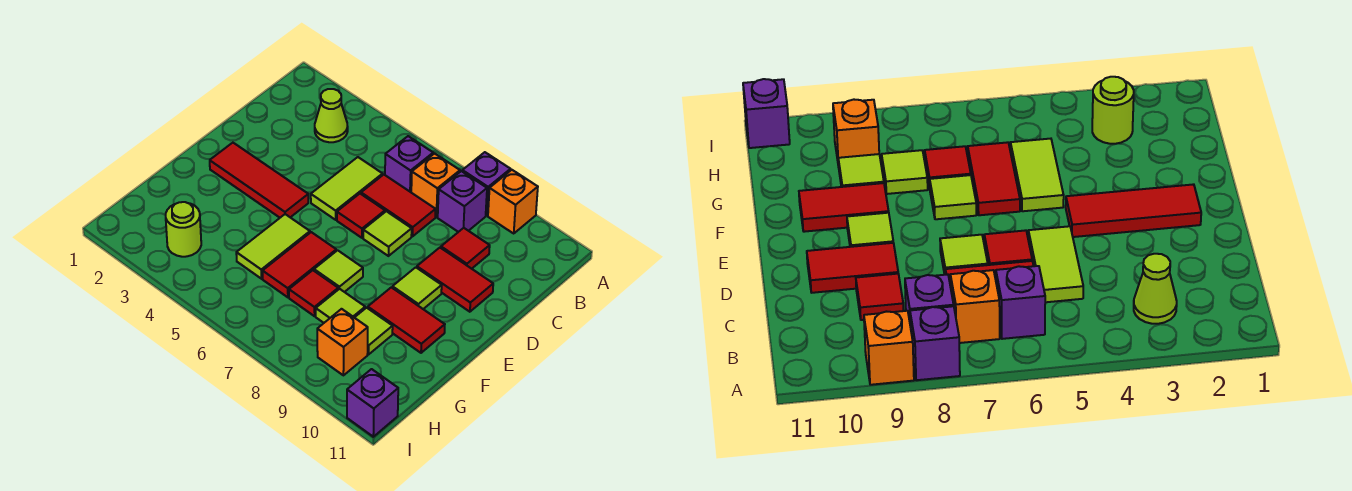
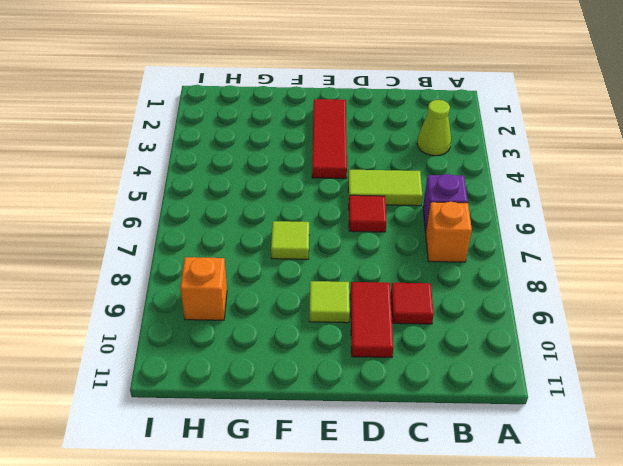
none -> purple brick A8 level 1
none -> orange brick A9 level 1
none -> purple brick B8 level 1

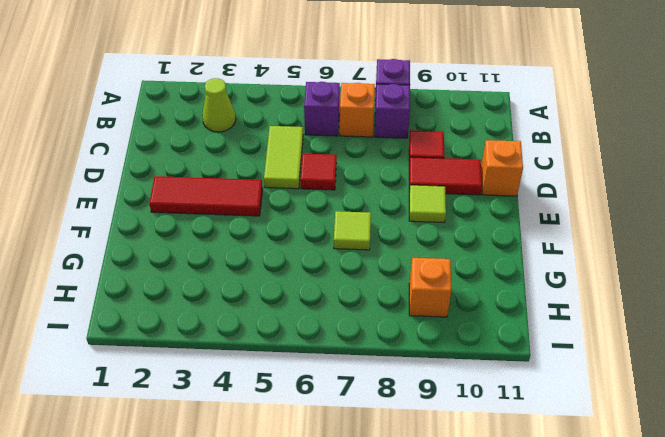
orange brick D11 level 1 -> orange brick A9 level 1
none -> red tile C6:C7 level 1
none -> lime tile D7 level 1
none -> lime tile F5:G5 level 1

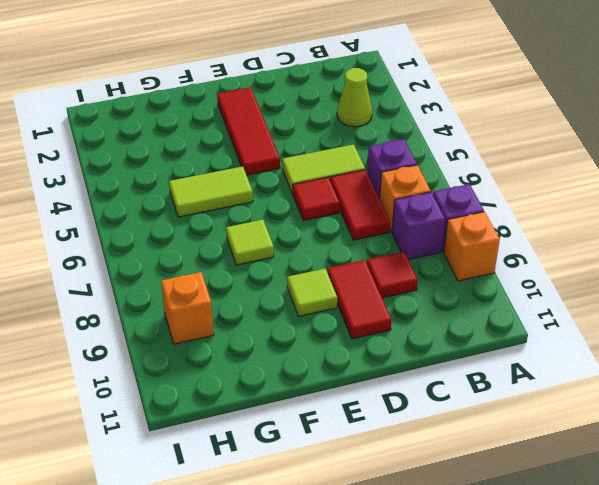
none -> lime tile D7 level 1
none -> red tile F6:G6 level 1
none -> red tile F9:F10 level 1

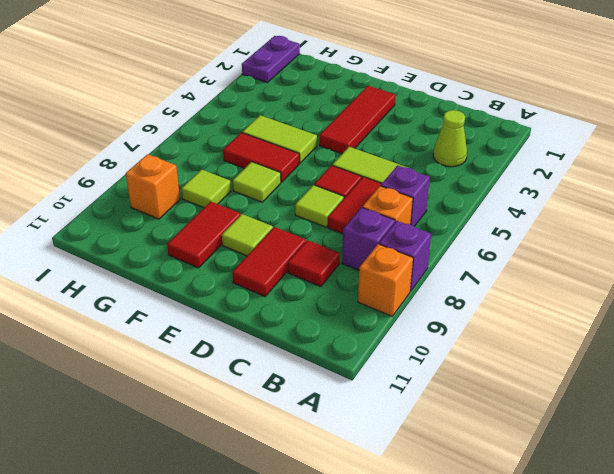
purple plate I1:I2 level 1 -> none
none -> red tile G7 level 1
none -> lime tile G9 level 1
none -> lime round brick H3 level 1

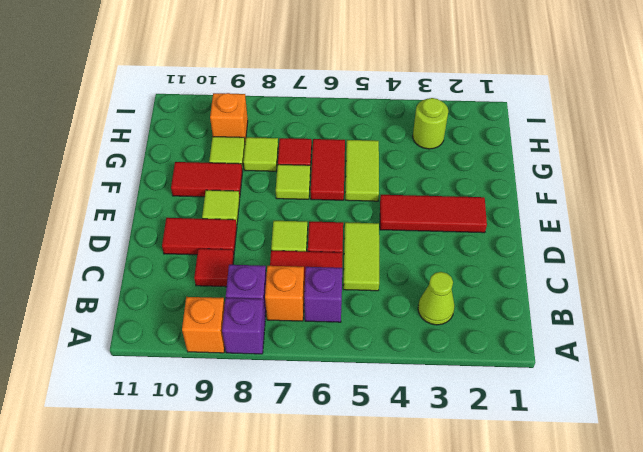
none -> purple brick I11 level 1

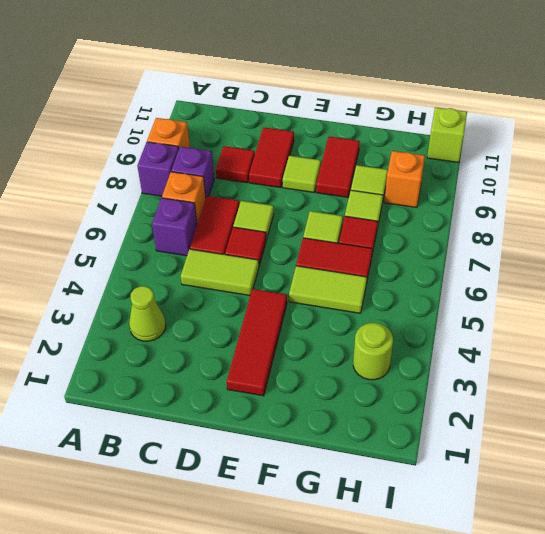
lime brick I11 level 1 -> purple brick I11 level 1

